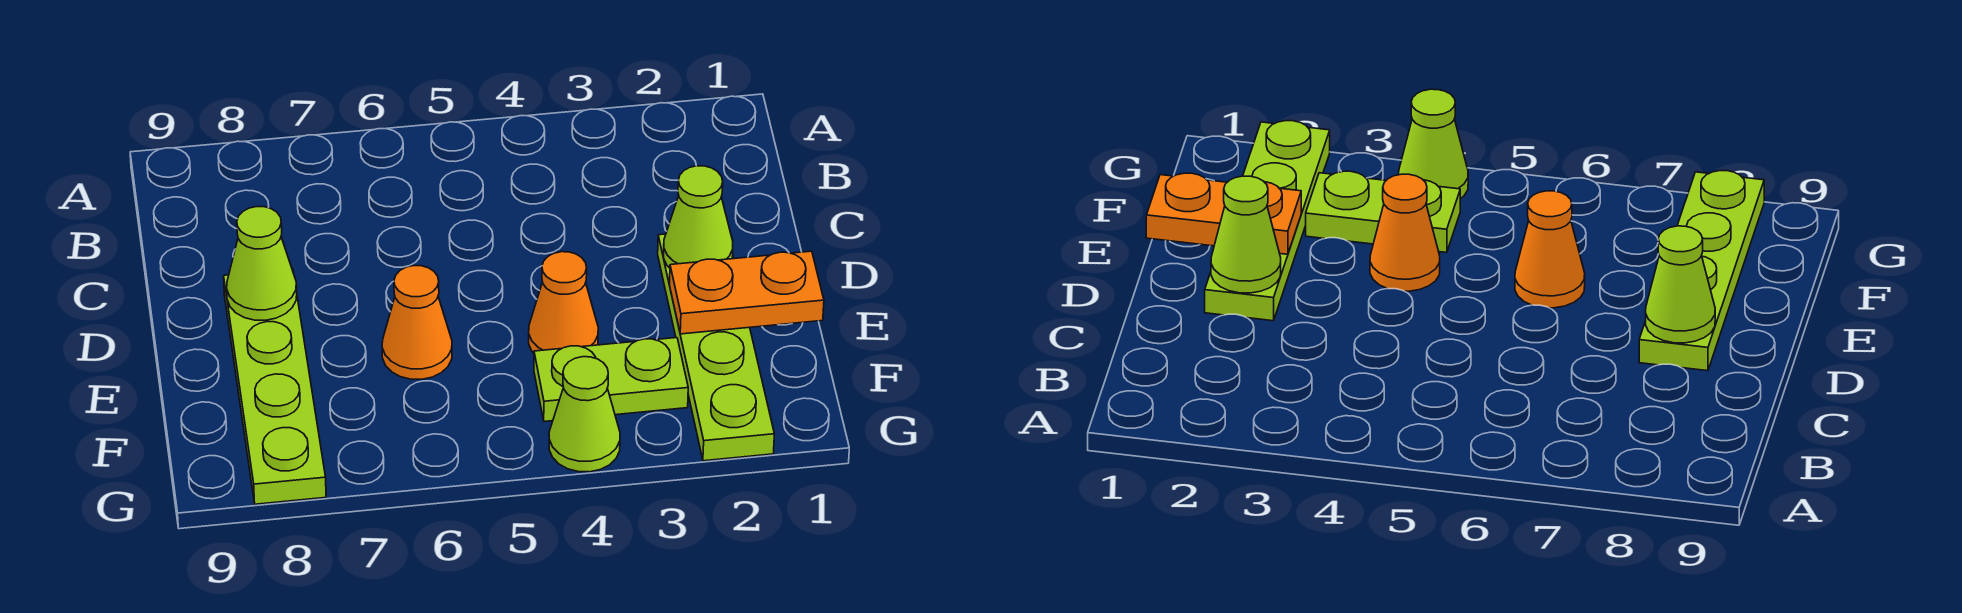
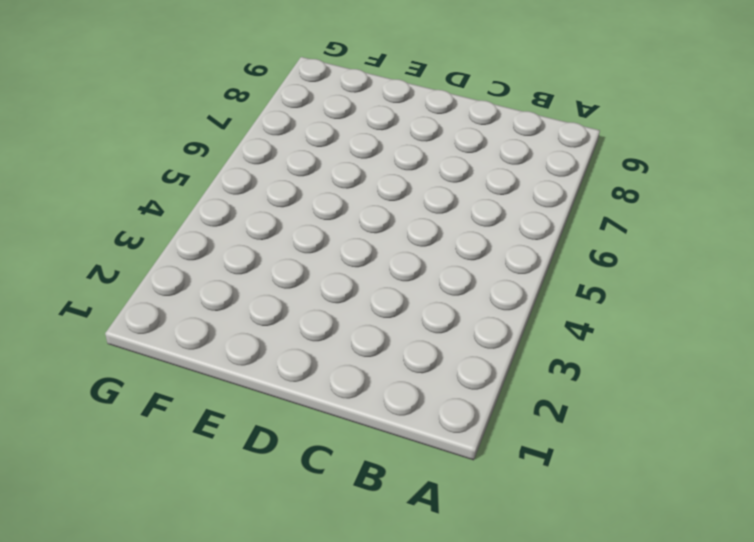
none -> lime plate D2:G2 level 1
none -> lime plate D8:G8 level 1

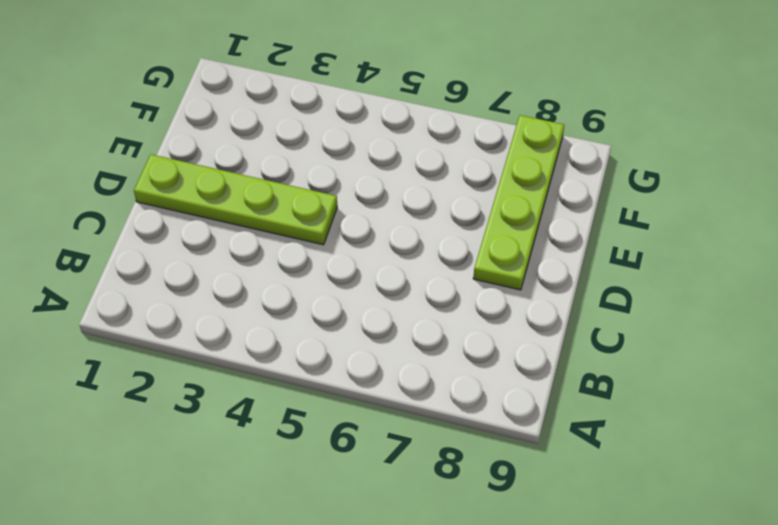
lime plate D1:D4 level 1 -> lime plate D2:G2 level 1
none -> orange cone E4 level 1
none -> orange cone E6 level 1

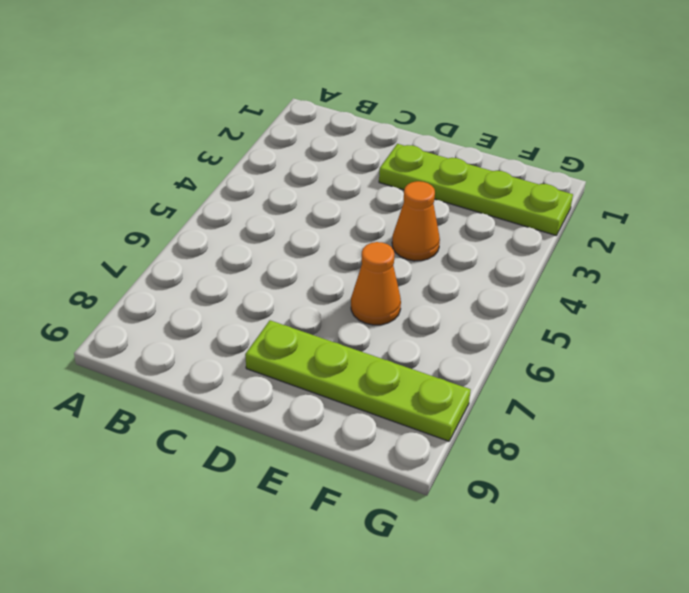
none -> lime plate F3:F4 level 1
none -> lime cone G4 level 1

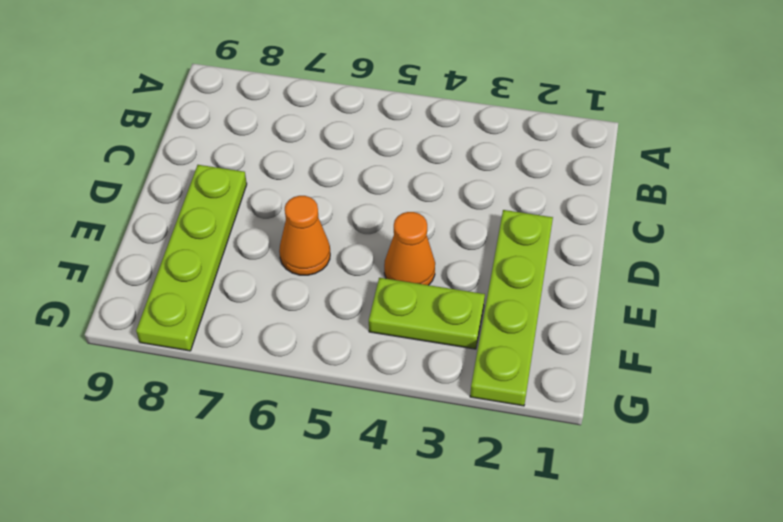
none -> lime cone G4 level 1
none -> lime cone D2 level 2

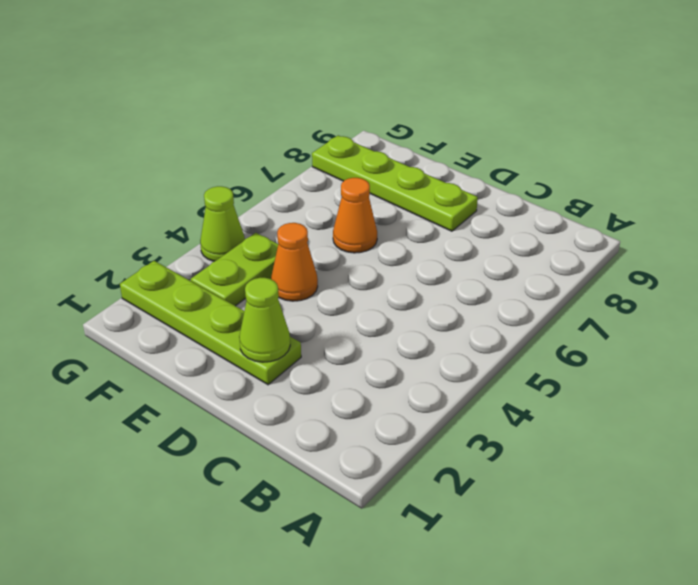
none -> lime cone D8 level 2
none -> orange plate E1:E2 level 2

